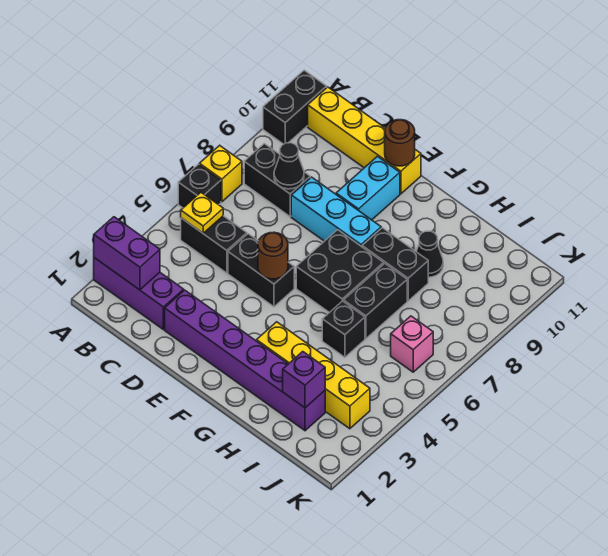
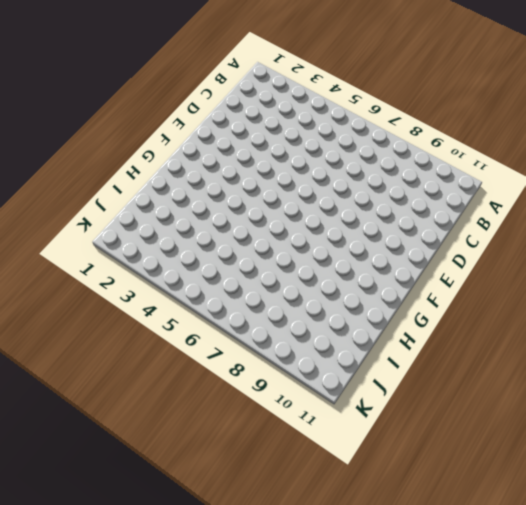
none -> purple brick A2:C2 level 1
none -> black brick A6 level 1
none -> yellow brick A7 level 1

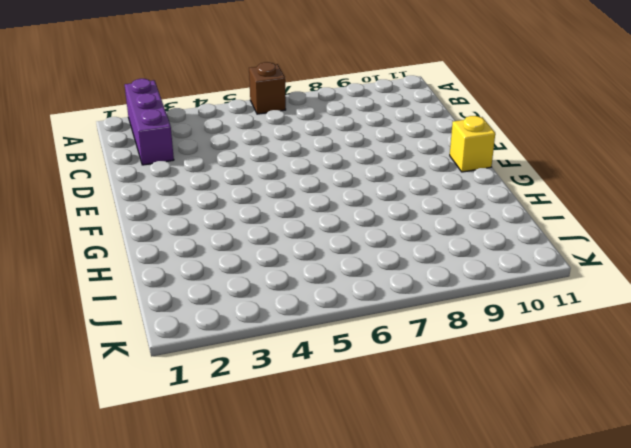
brown brick A6 level 1 -> black brick A6 level 1
yellow brick F11 level 1 -> yellow brick A7 level 1
none -> black brick A10:A11 level 1
none -> black brick B5:C5 level 1
none -> black brick B8:C8 level 1

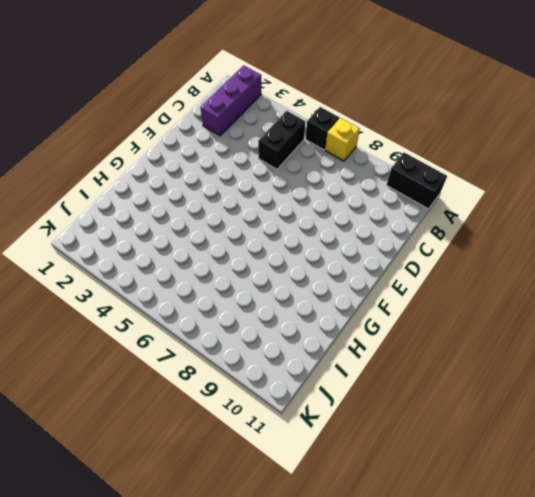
none -> black brick B8:C8 level 1
none -> yellow brick B11:E11 level 1
none -> purple brick D2:I2 level 1

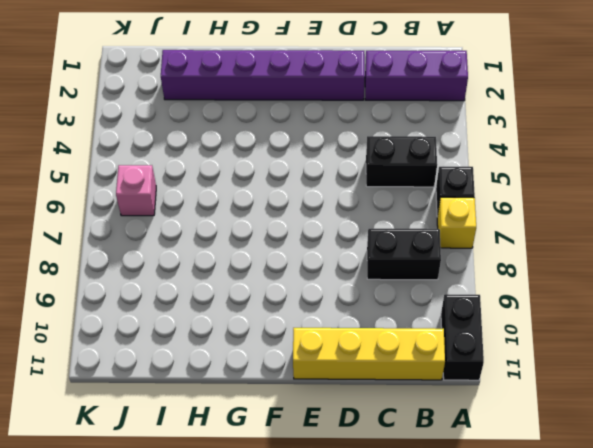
none -> black brick D5:E5 level 1
none -> cyan brick D8:F8 level 1
none -> cyan brick E9:E10 level 1

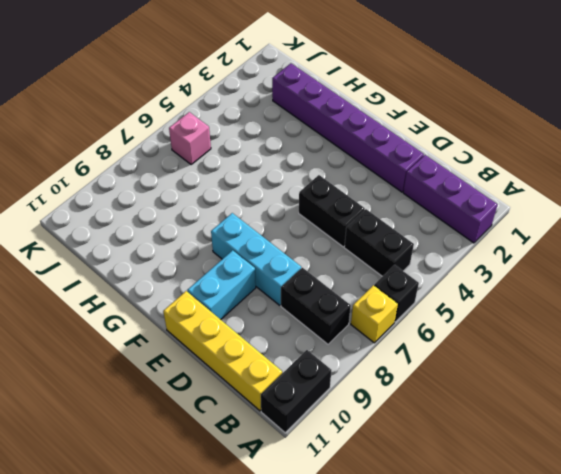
none -> black brick F6:G7 level 1
none -> yellow brick G3:J3 level 1
none -> black brick G8:H8 level 1

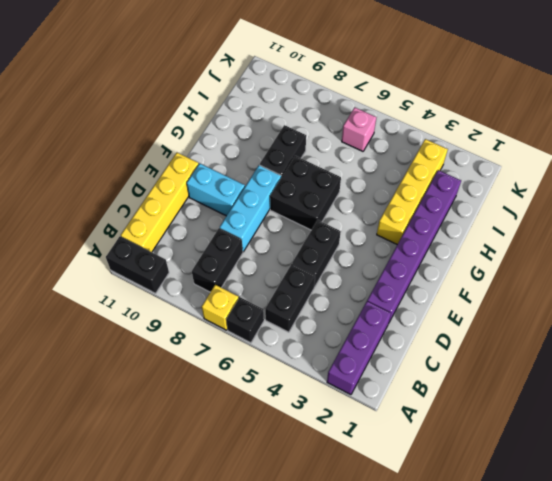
none -> black brick H5 level 1
none -> black brick H6:H7 level 1
none -> black cone H9 level 1

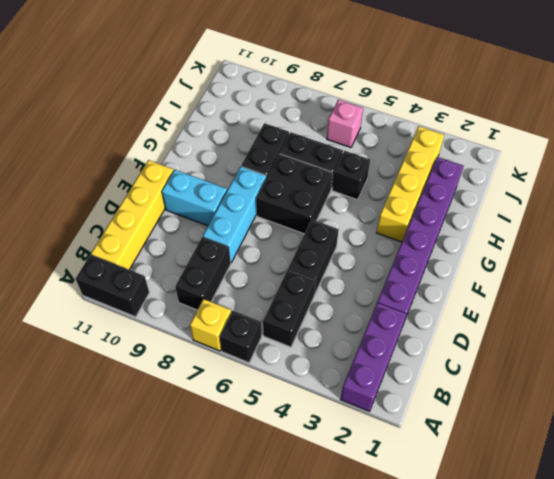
none -> black cone H9 level 1
none -> purple brick A2:B2 level 2
none -> yellow plate B5 level 2

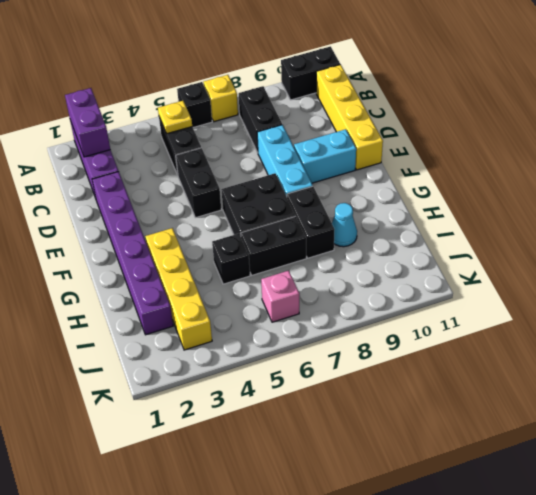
cyan cone H9 level 1 -> black cone H9 level 1
none -> black cone C8 level 2
none -> brown round brick E5 level 2
none -> brown round brick E11 level 2

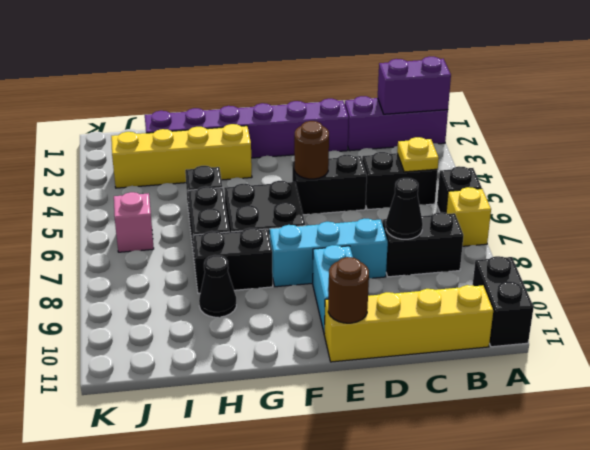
none -> purple brick I2 level 2

